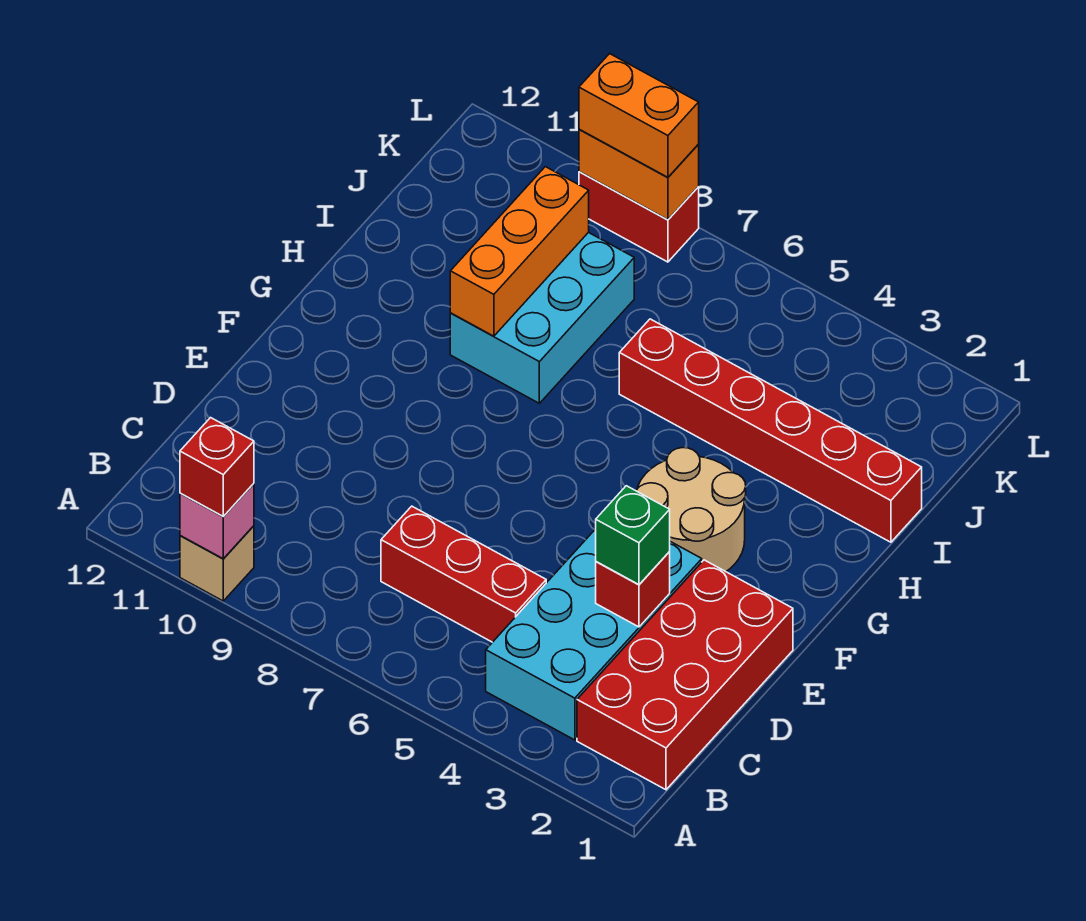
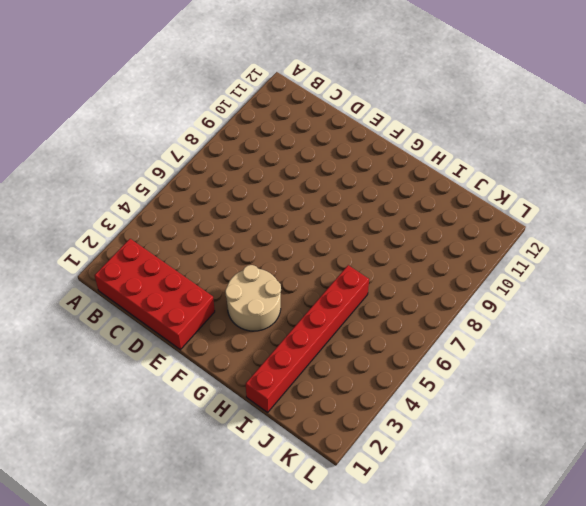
none -> tan brick A10 level 1
none -> cyan brick B3:E4 level 1
none -> red brick C5:C7 level 1

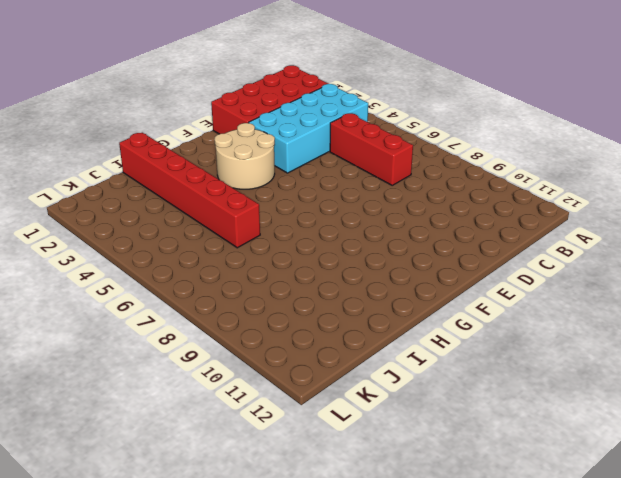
none -> tan brick A10 level 1
none -> cyan brick H8:J9 level 1
none -> red brick L8:L9 level 1

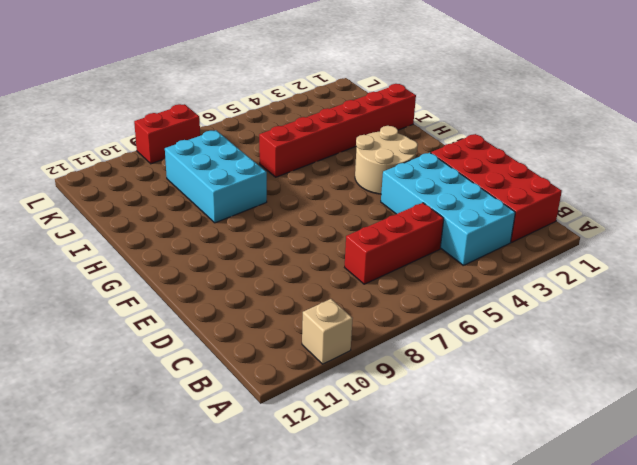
none -> pink brick A10 level 2
none -> red brick D3 level 2
none -> orange brick H9:J9 level 2

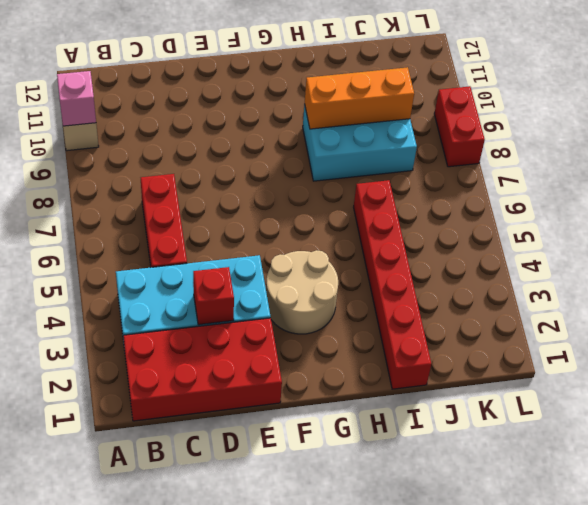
none -> orange brick L8:L9 level 2
none -> red brick A10 level 3
none -> green brick D3 level 3

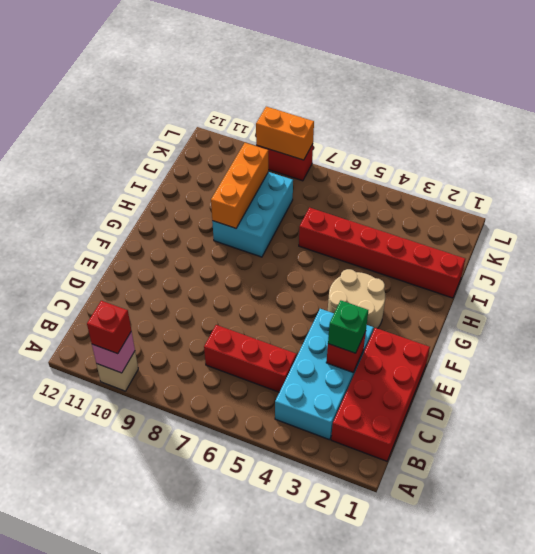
none -> orange brick L8:L9 level 3

